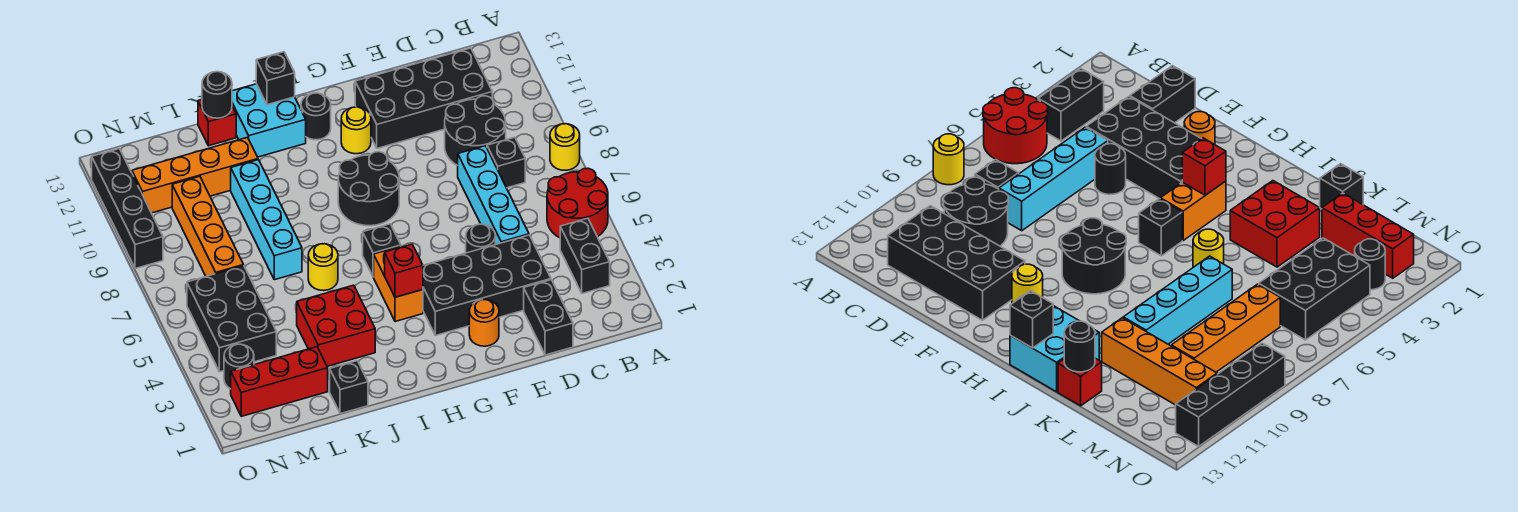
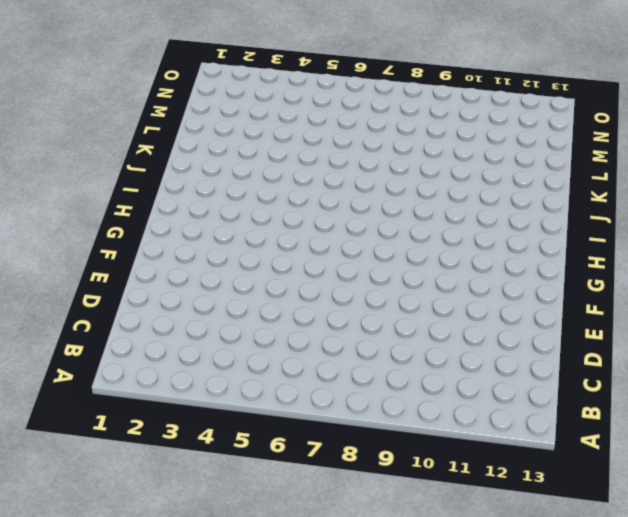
none -> red round brick A5:B6 level 1
none -> yellow round brick A8 level 1
none -> black brick B3:B4 level 1
none -> black brick C8 level 1

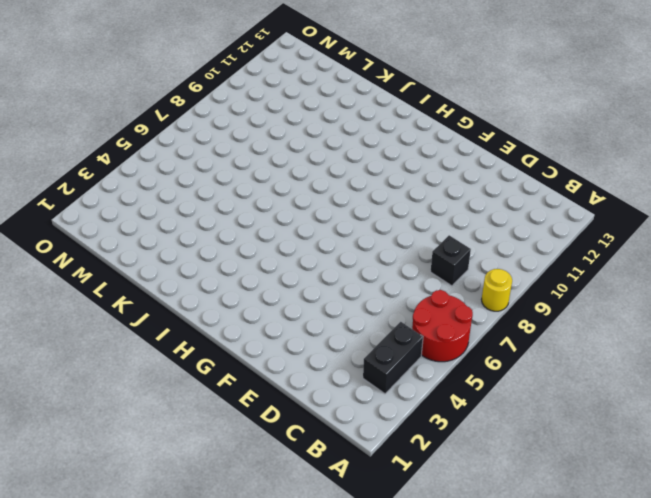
none -> black round brick C9:D10 level 1
none -> black brick C11:F12 level 1
none -> black brick D1:D2 level 1
none -> black brick D3:G4 level 1

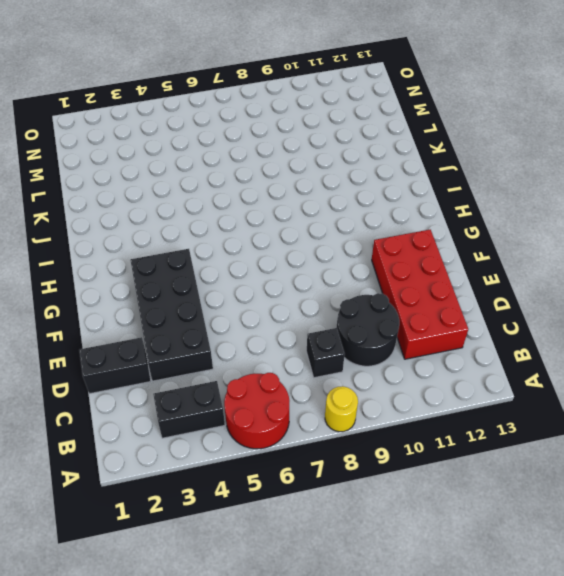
red brick C11:F12 level 1 -> black brick C11:F12 level 1
none -> cyan brick D5:D8 level 1
none -> black round brick E5 level 1
none -> orange round brick F2 level 1
none -> black round brick G8:H9 level 1

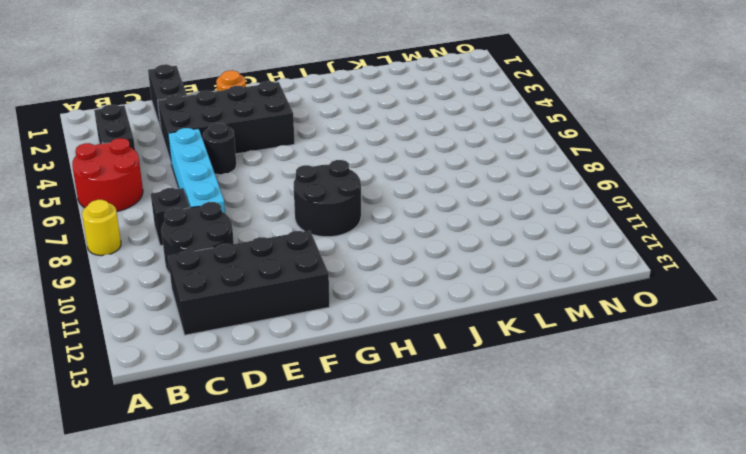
none -> yellow round brick G11 level 1
none -> orange brick H4:H5 level 1
none -> black brick H6 level 1
none -> black round brick H12 level 1

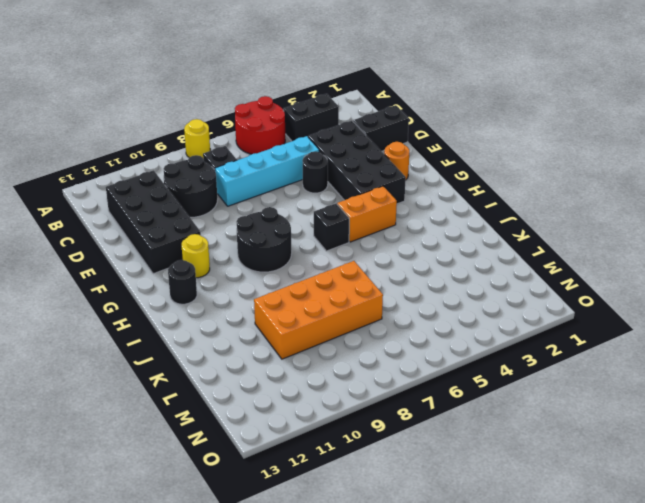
orange brick K7:L10 level 1 -> cyan brick K7:K10 level 1
none -> cyan brick I12:J13 level 1
none -> red brick J3:K4 level 1
none -> yellow round brick J6 level 1
none -> black brick K1 level 1

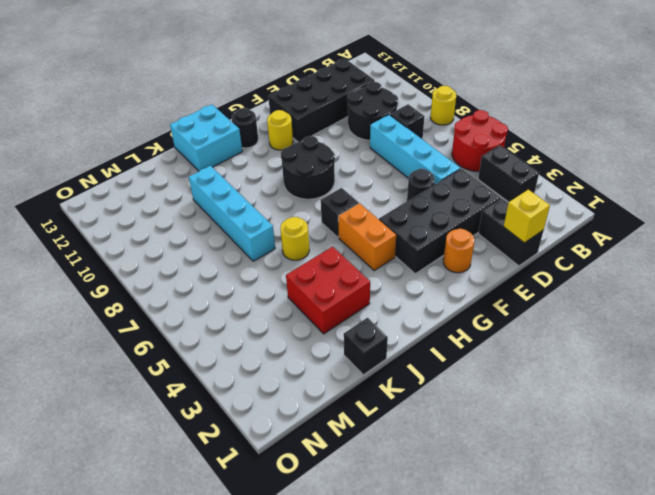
yellow brick D1 level 2 -> none
none -> orange brick K11:N11 level 1
none -> red brick K13 level 1
none -> red brick L2:N2 level 1
none -> black brick M4:N6 level 1

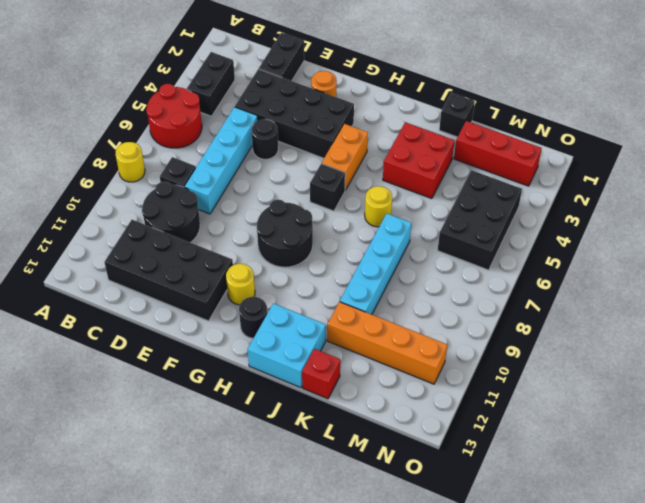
none -> orange brick M7:M10 level 1
none -> black round brick N3 level 1
none -> black brick O9:O12 level 1
none -> red brick H4 level 2

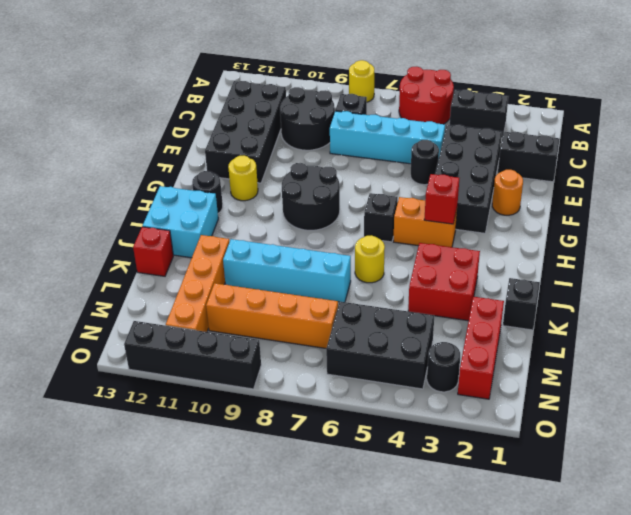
none -> black brick I13 level 2
none -> black round brick K13 level 2

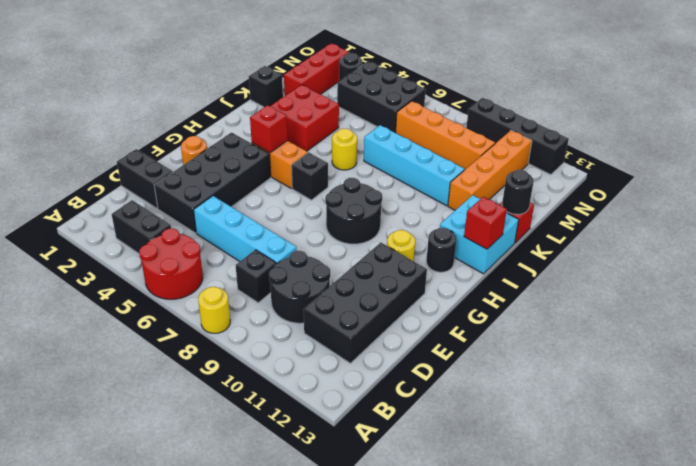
red brick I13 level 2 -> black brick I13 level 2
none -> black round brick E5 level 1

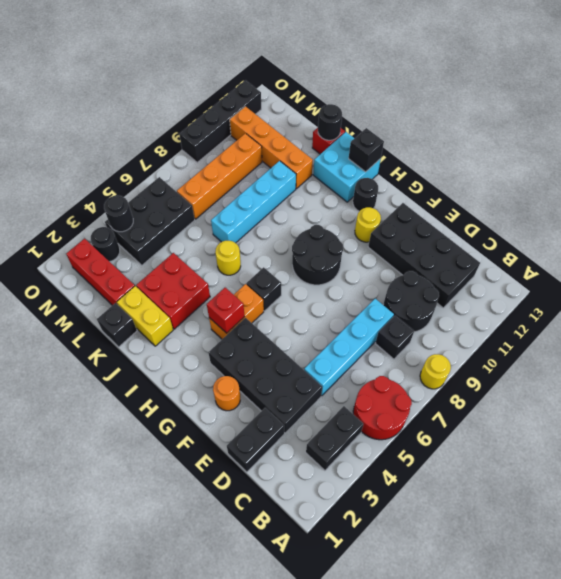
yellow brick J2:K2 level 1 -> none
black round brick N4 level 2 -> black round brick E5 level 1

